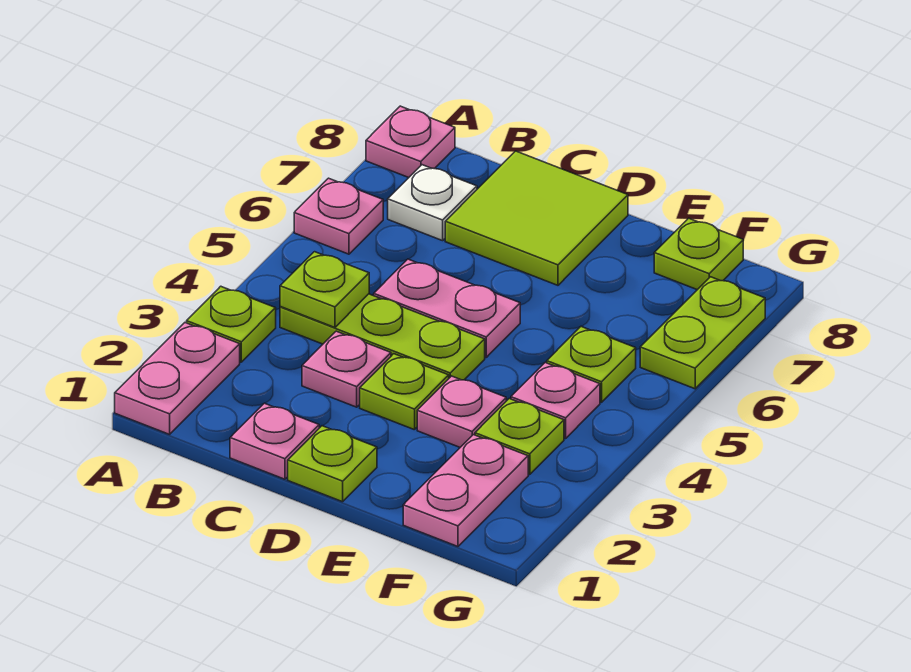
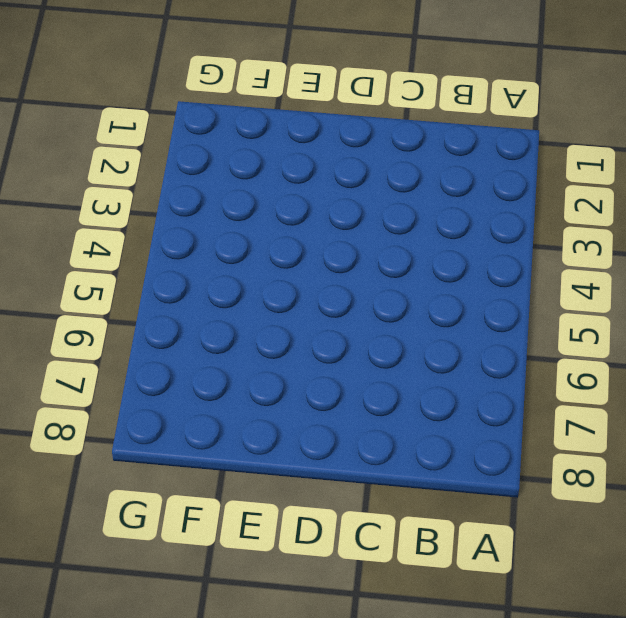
none -> pink plate A1:A2 level 1
none -> lime plate A3 level 1
none -> pink plate A6 level 1

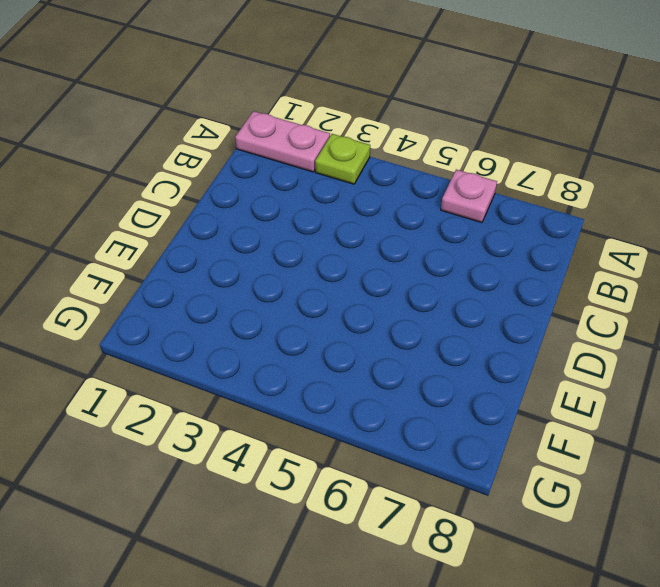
none -> pink plate A8 level 1
none -> lime plate B4:D4 level 1
none -> white plate B7 level 1

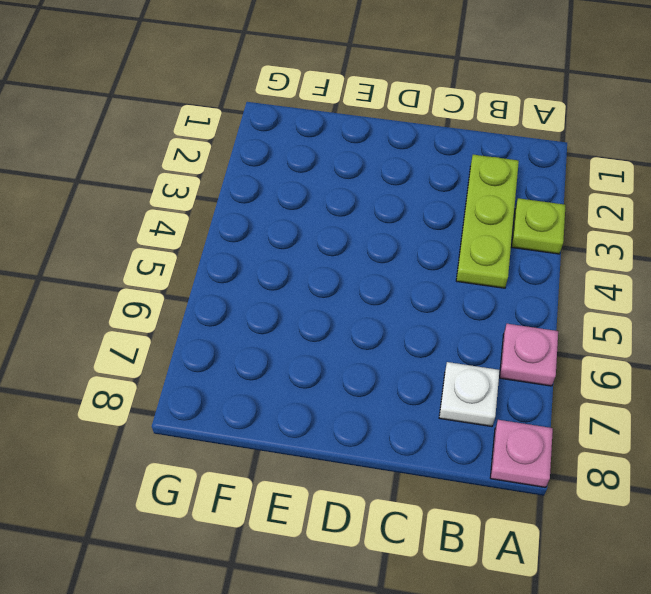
lime plate B2:B4 level 1 -> lime plate B4:D4 level 1
none -> pink plate A1:A2 level 1
none -> pink plate C1 level 1
none -> pink plate C3 level 1

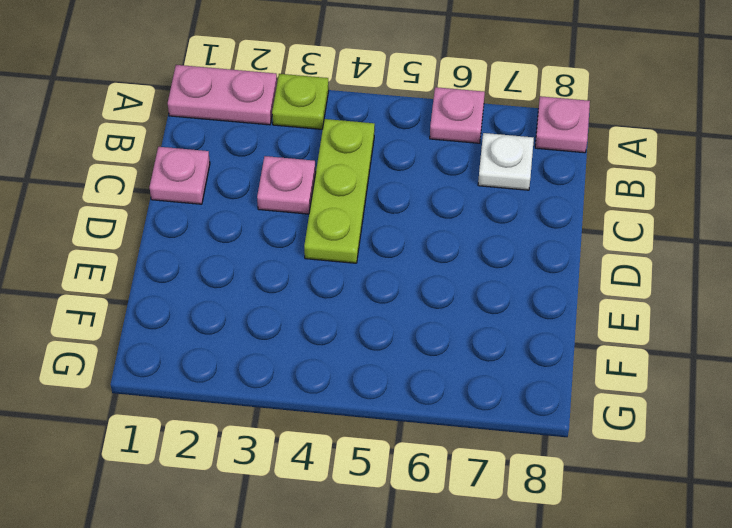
none -> pink plate C5:D5 level 1
none -> lime tile C7:D8 level 1
none -> lime plate D1 level 1

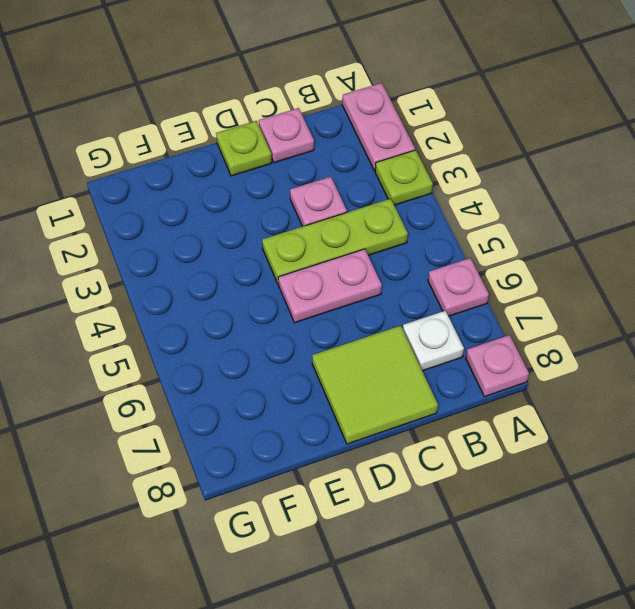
none -> lime plate D3 level 1
none -> pink plate E3 level 1
none -> pink plate F1:F2 level 1

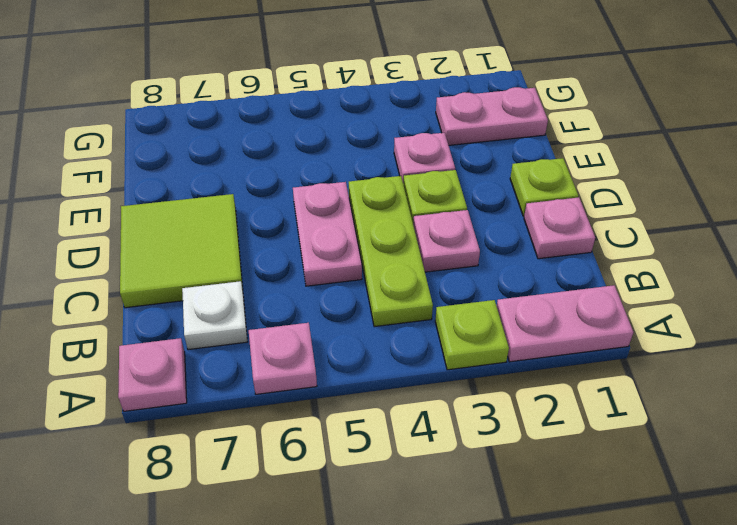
none -> lime plate F3 level 1
none -> pink plate F4 level 1
none -> lime plate F5 level 1

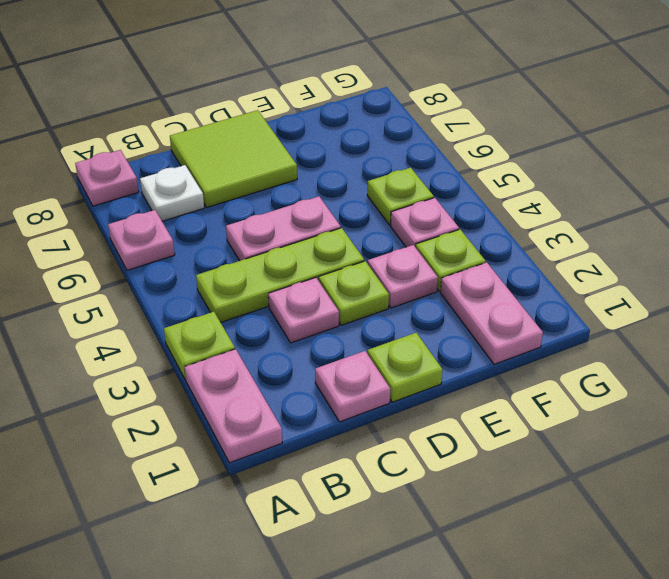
none -> lime plate F8 level 1
none -> lime plate G6:G7 level 1
none -> lime plate B4 level 2

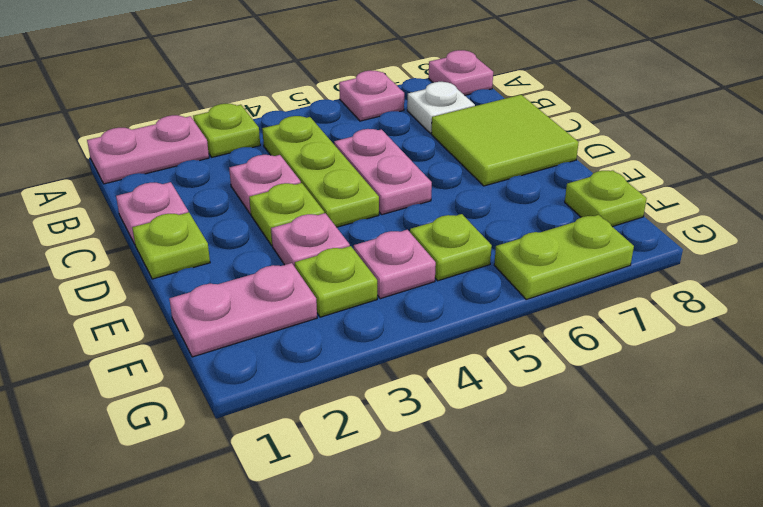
none -> lime plate B4 level 2

